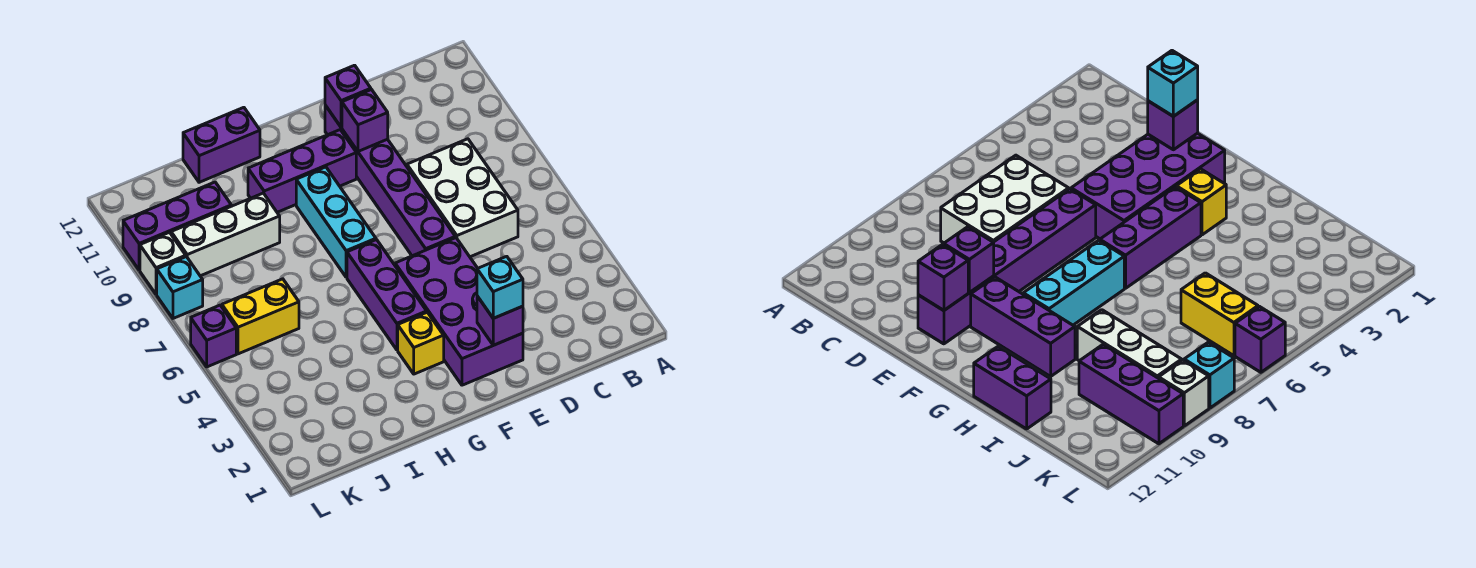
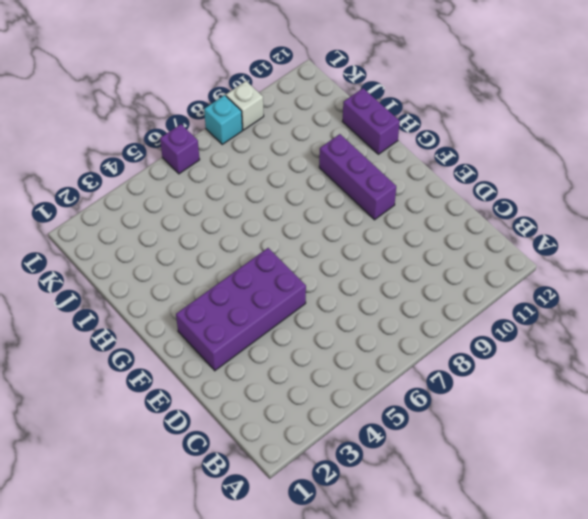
none -> white brick C6:D8 level 1
none -> purple brick E6:E11 level 1
none -> yellow brick G3 level 1

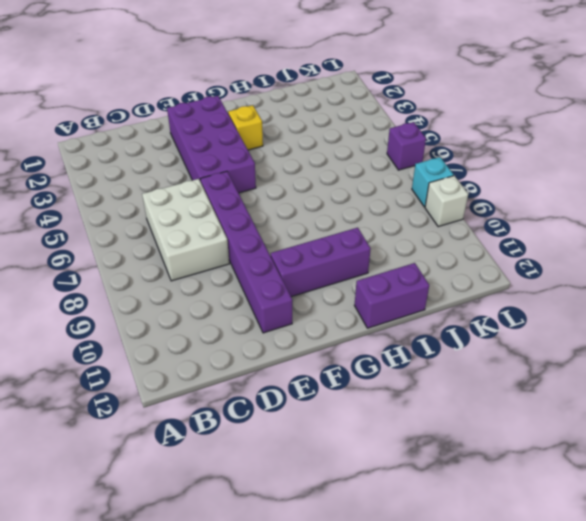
none -> purple brick G4:G6 level 1
none -> cyan brick G7:G9 level 1
none -> white brick I9:K9 level 1

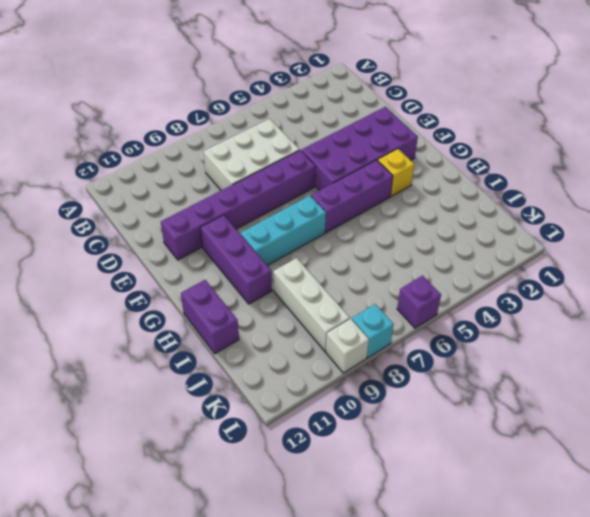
none -> yellow brick J6:K6 level 1
none -> purple brick J10:L10 level 1
none -> purple brick E2 level 2

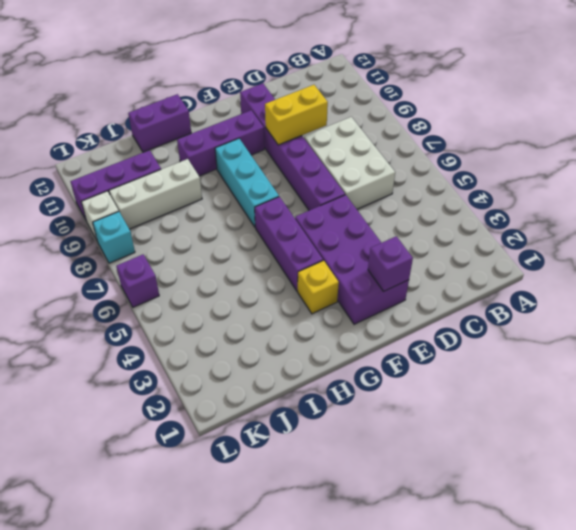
yellow brick D9:E9 level 2 -> yellow brick J6:K6 level 1
none -> purple brick E10 level 2
none -> purple brick E11 level 2
none -> cyan brick E2 level 3

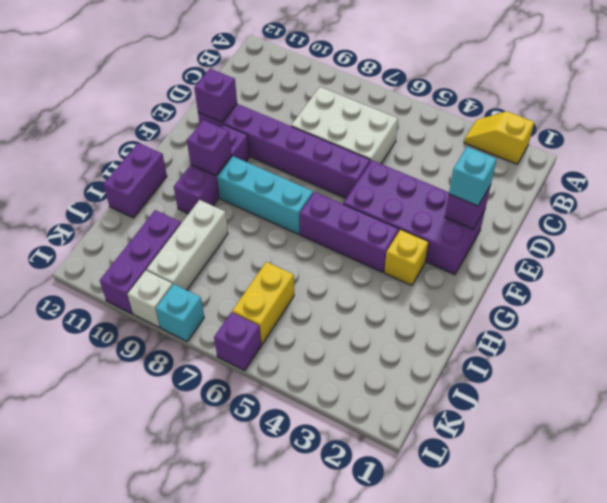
yellow slope A2:A3 level 1 top 2 -> none
purple brick G10 level 2 -> purple brick E10 level 2

